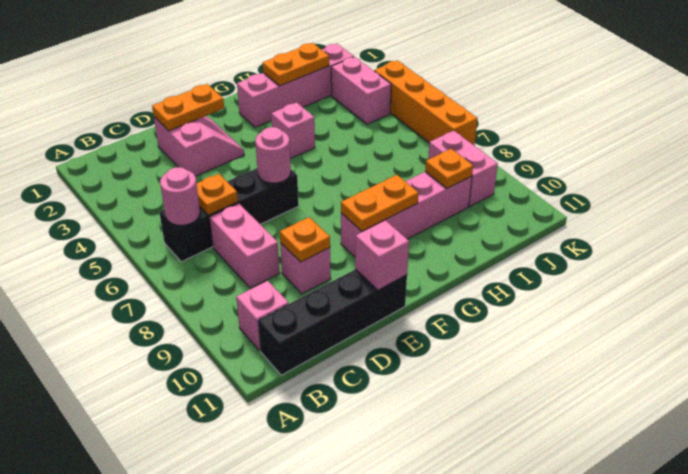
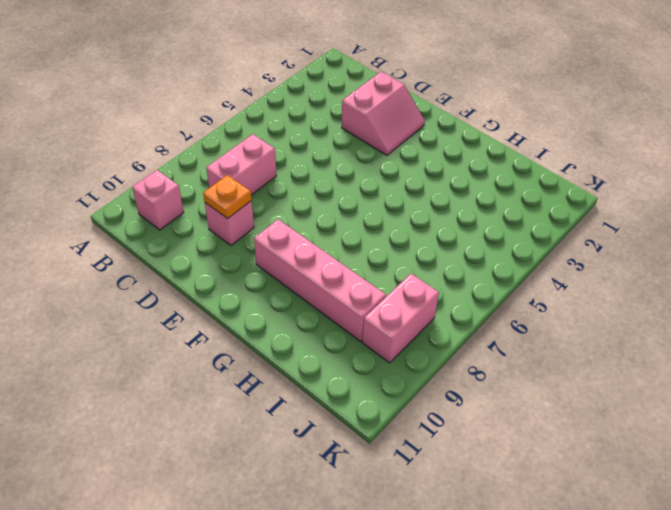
none -> black brick B6:E6 level 1
none -> black brick B11:E11 level 1
none -> pink brick G2:J2 level 1

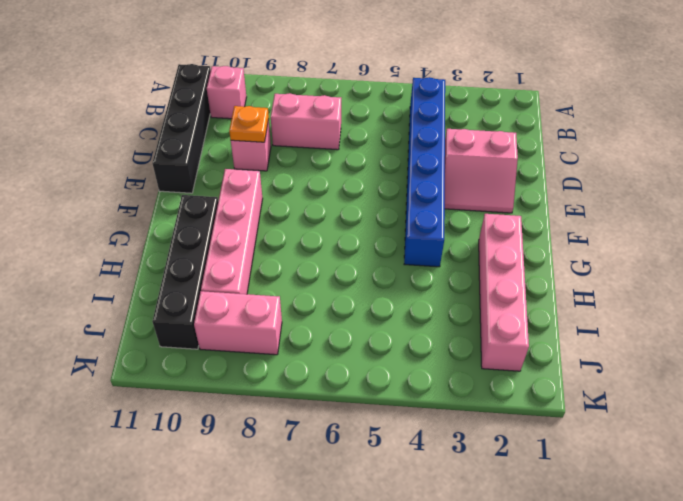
blue brick B4:G4 level 1 -> pink brick G4 level 1
black brick G10:J10 level 1 -> black brick B6:E6 level 1
none -> pink brick J3:J4 level 1
none -> orange brick K4:K7 level 1
none -> pink round brick B6 level 2

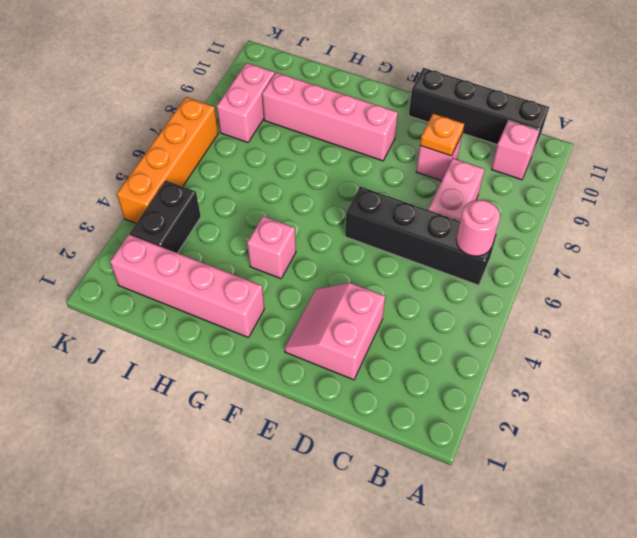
black brick J3:J4 level 1 -> pink brick J3:J4 level 1
none -> orange plate C6 level 2
none -> orange plate D2:E2 level 2
none -> pink round brick E6 level 2

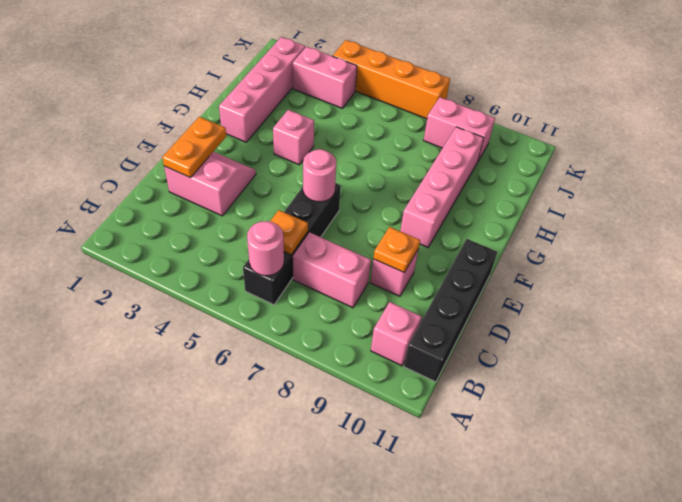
none -> pink brick E11 level 2
none -> orange plate F9:G9 level 2
none -> orange plate H2:I2 level 2

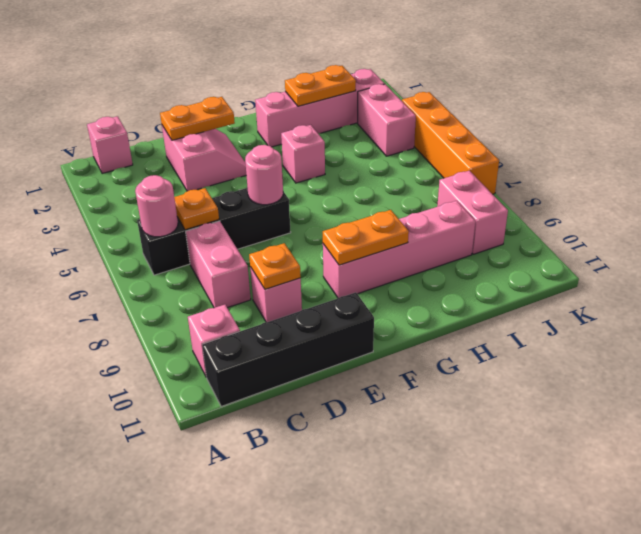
pink brick B1 level 1 -> pink brick E11 level 2
none -> orange plate I9 level 2

